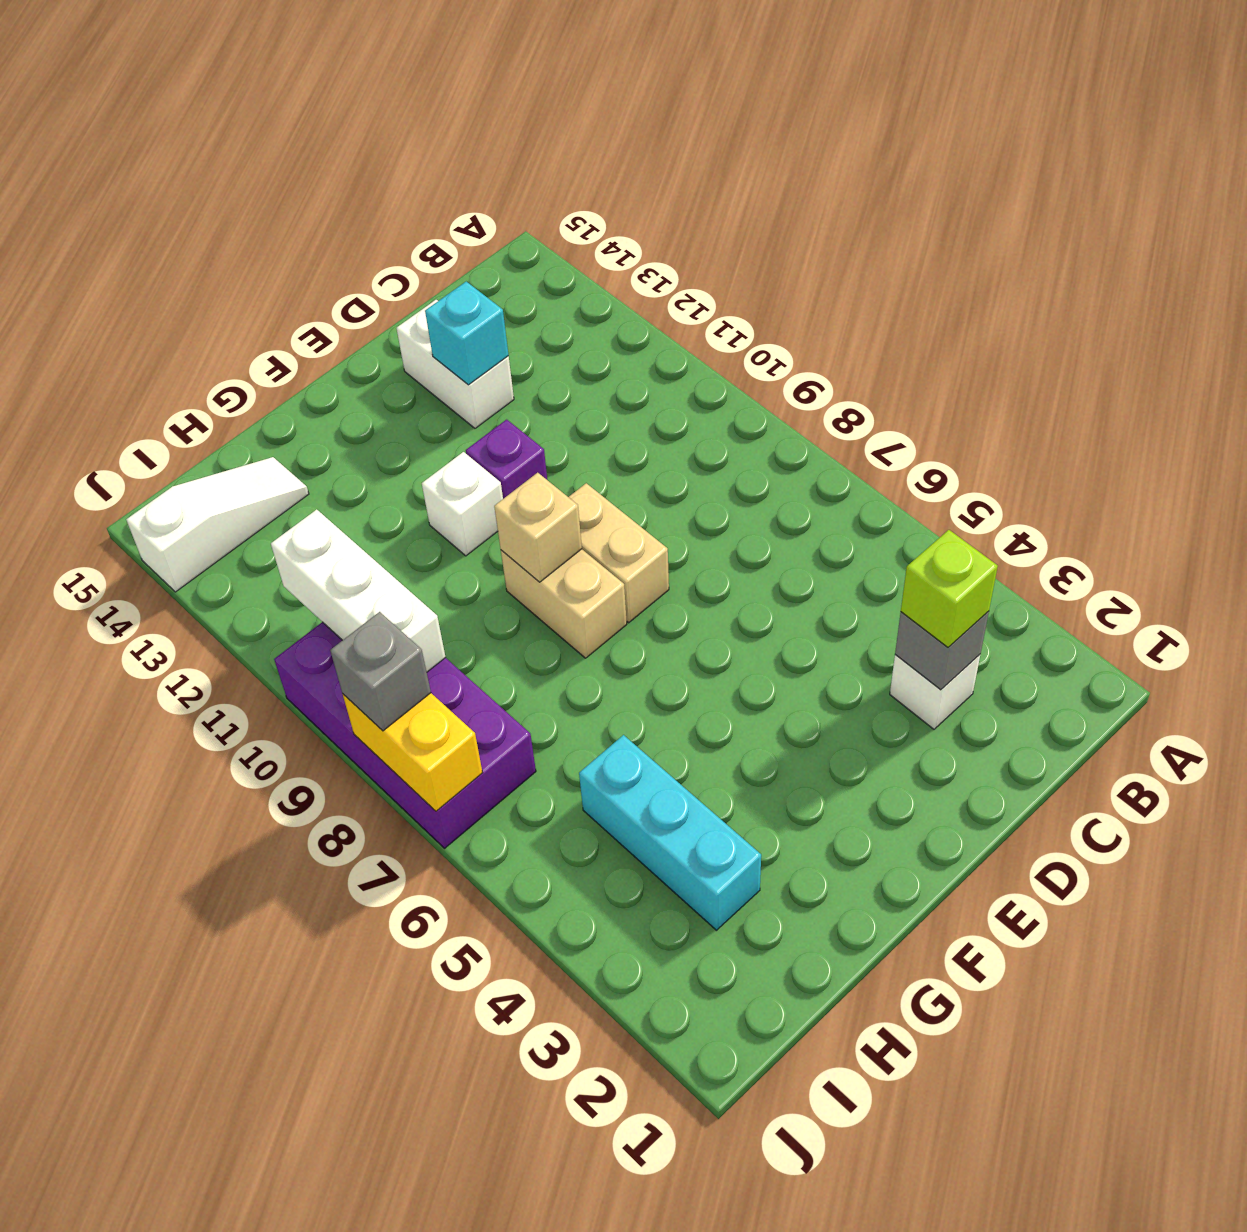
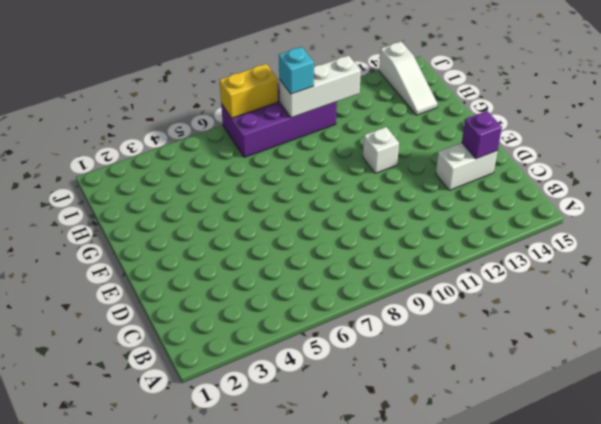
purple brick D14 level 2 -> purple brick E11 level 1
cyan brick I9 level 3 -> cyan brick D13 level 2
none -> white brick C3 level 1
none -> tan brick E8:E9 level 1
none -> tan brick F8:F9 level 1

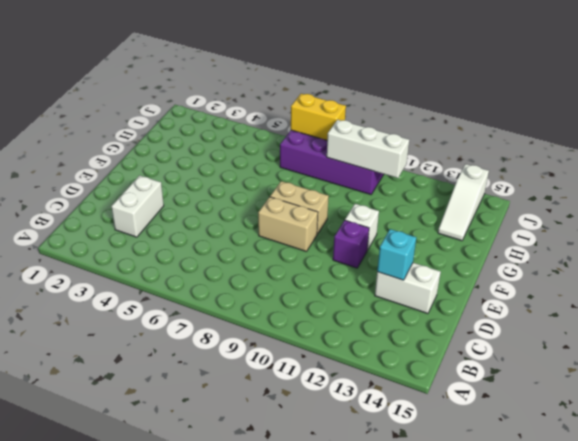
white brick C3:D3 level 1 -> white brick C3 level 1
none -> cyan brick H3:H5 level 1
none -> grey brick C3 level 2
none -> tan brick F9 level 2

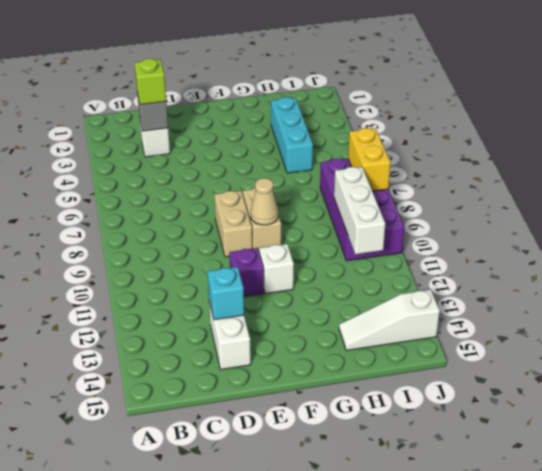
tan cone F9 level 2 -> tan brick F9 level 2
none -> grey brick J8 level 3

